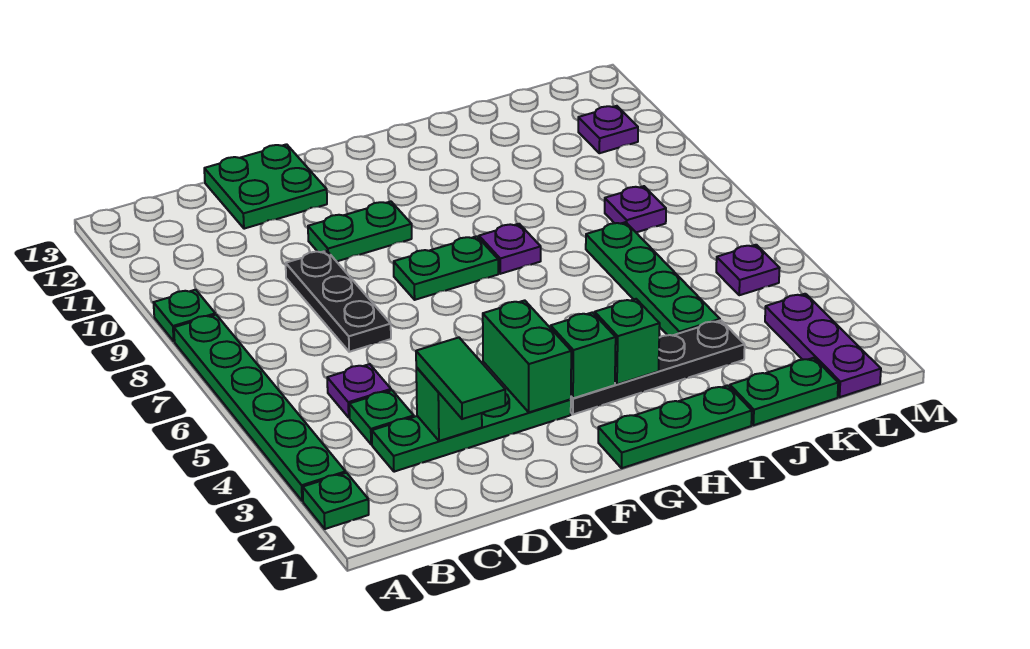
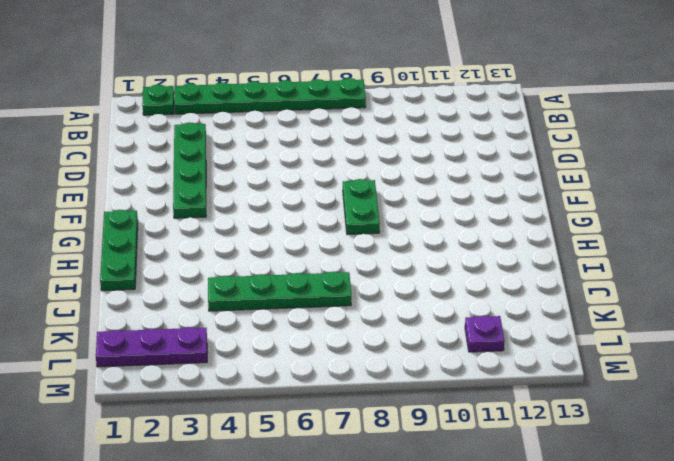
none -> green plate A9 level 1
none -> green plate C4 level 1
none -> purple plate C5 level 1

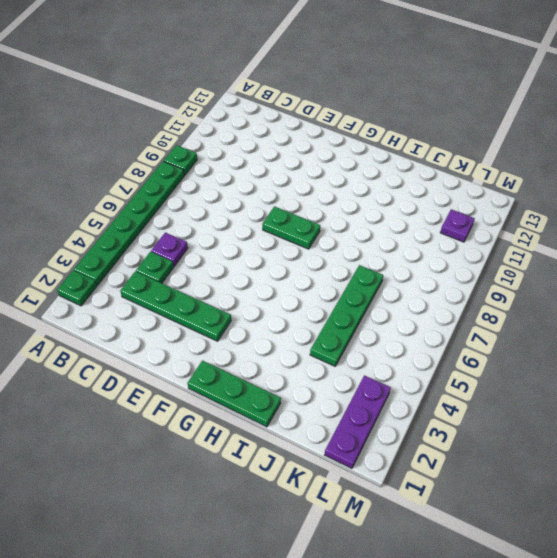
none -> black plate D7:D9 level 1
none -> green plate D12:E13 level 1
none -> green plate E10:F10 level 1

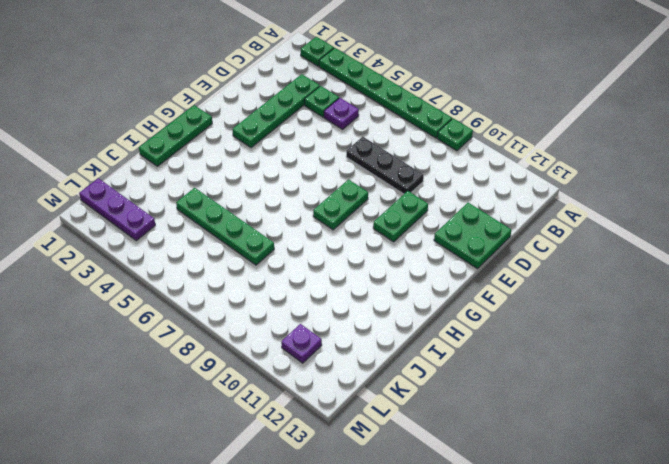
none -> black plate G3:J3 level 1
none -> purple plate H8 level 1
none -> green plate J1:K1 level 1

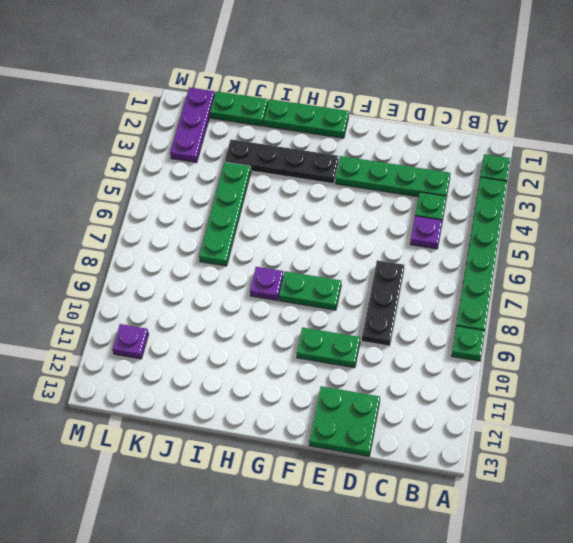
none -> purple plate K8 level 1
none -> purple plate L5 level 1
none -> green brick D3 level 2

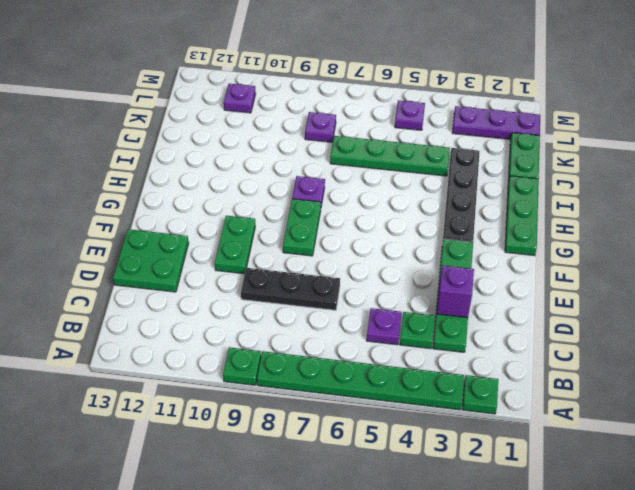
purple brick D3 level 2 -> green brick D3 level 2
none -> green brick F3:F4 level 2
none -> green brick G3 level 2
none -> green brick H3 level 2

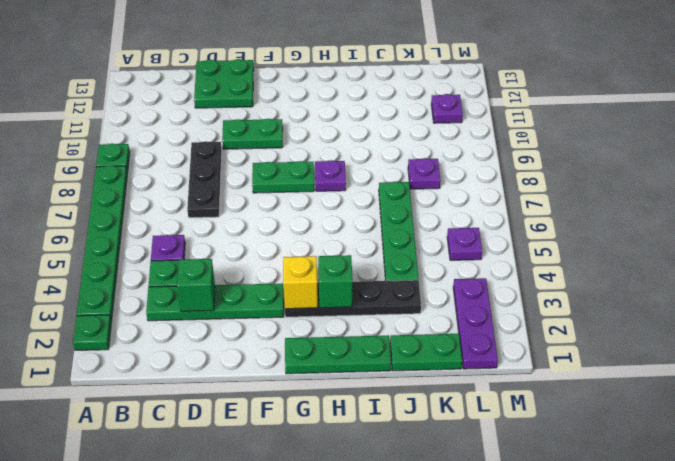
yellow brick G3 level 2 -> green brick G3 level 2
none -> green brick F3:F4 level 2
none -> green tile D2:D3 level 3

